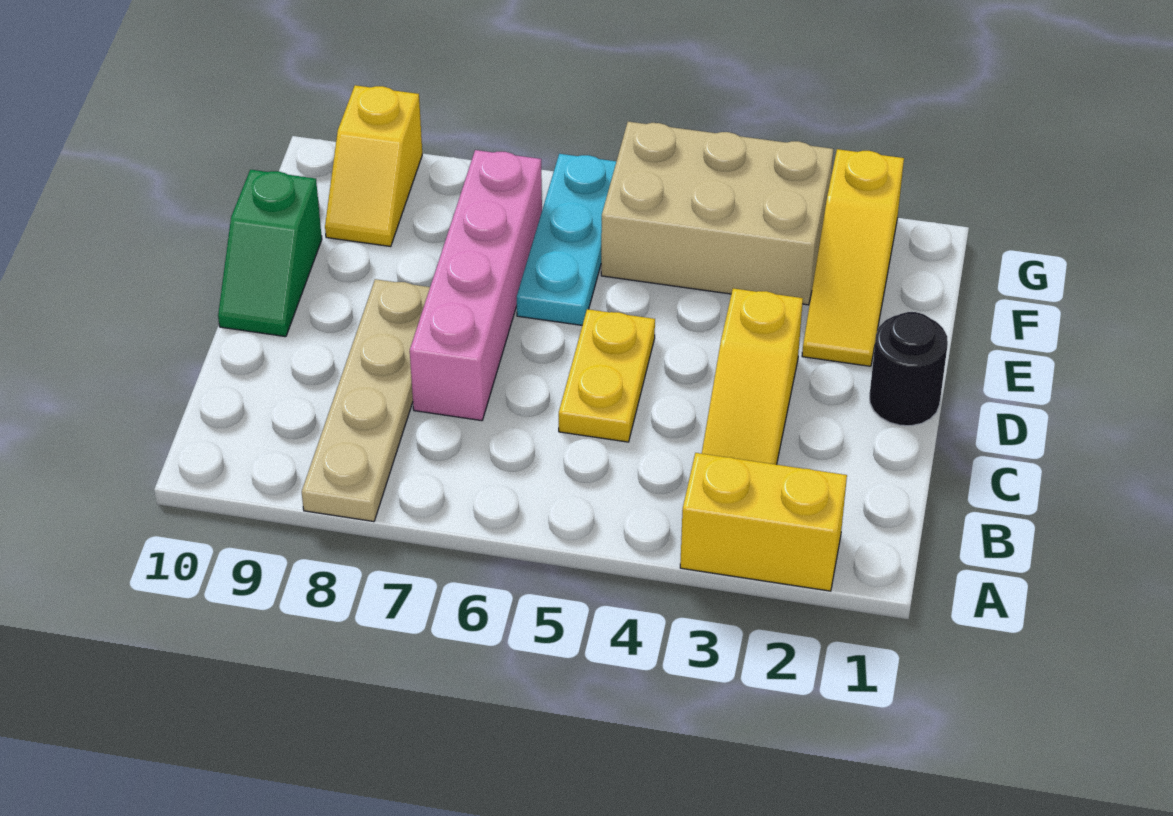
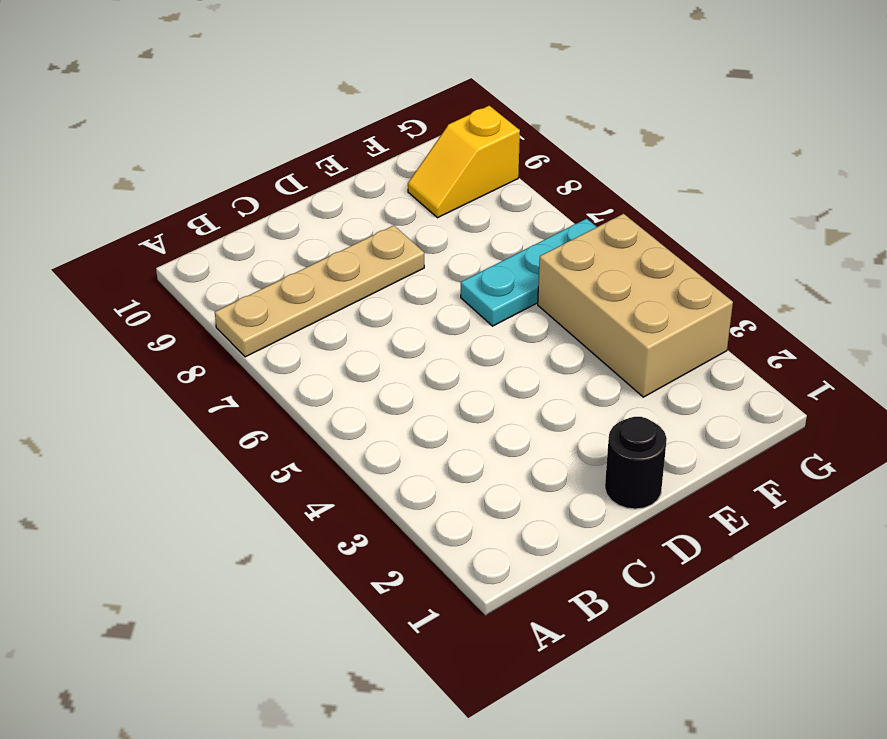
none -> yellow brick A2:A3 level 1
none -> yellow slope B3:D3 level 1 top D

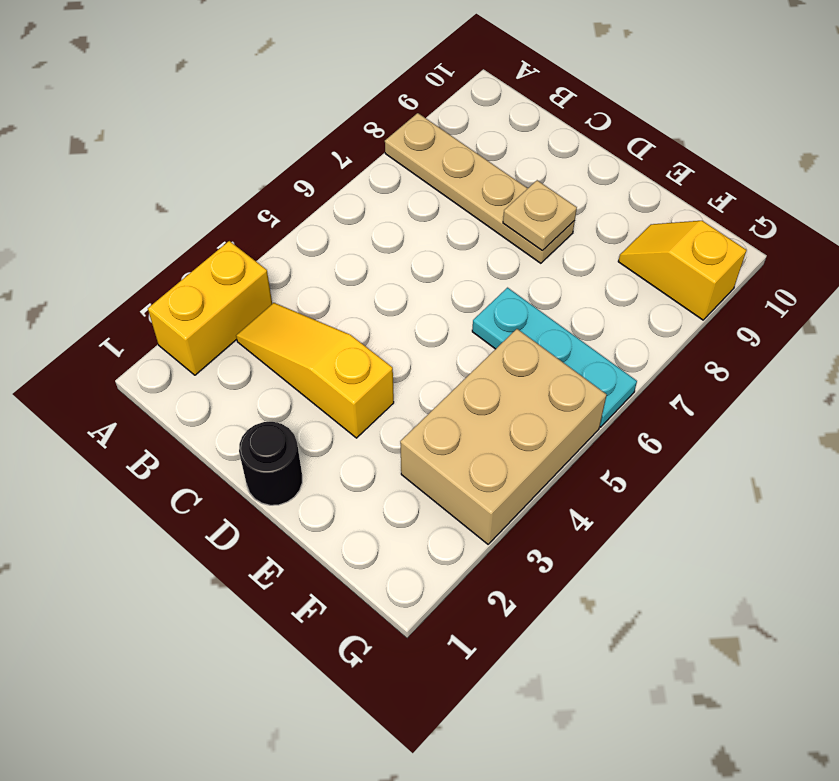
tan plate D8 level 2 -> none
none -> yellow plate C5:D5 level 1
none -> pink brick C7:F7 level 1

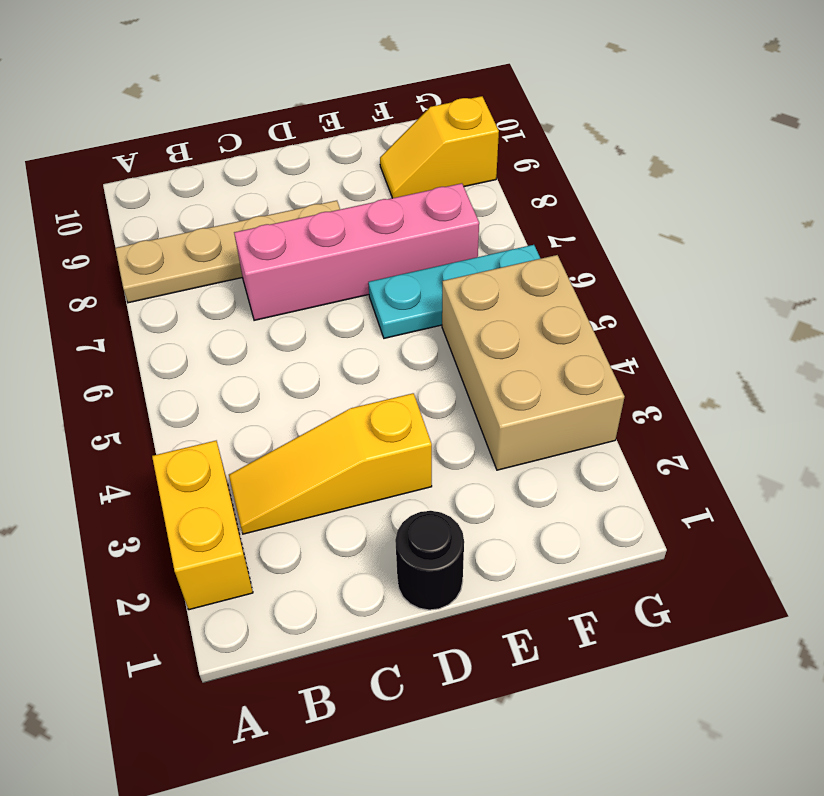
none -> yellow plate C5:D5 level 1
none -> green slope D10:E10 level 1 top E

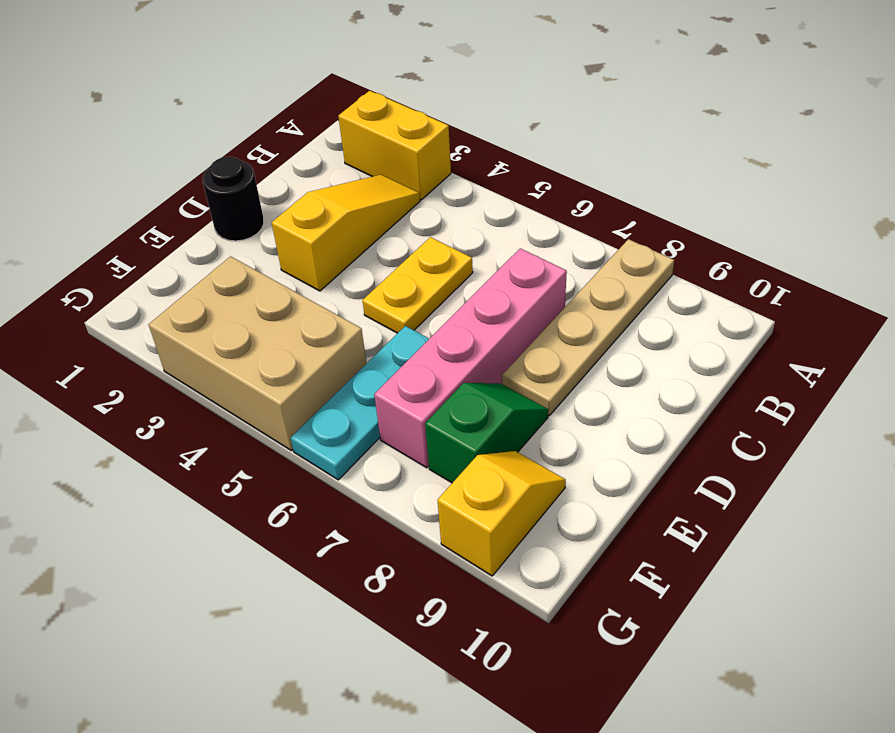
green slope E8:F8 level 1 top F -> green slope D10:E10 level 1 top E
none -> yellow slope E2:G2 level 1 top G

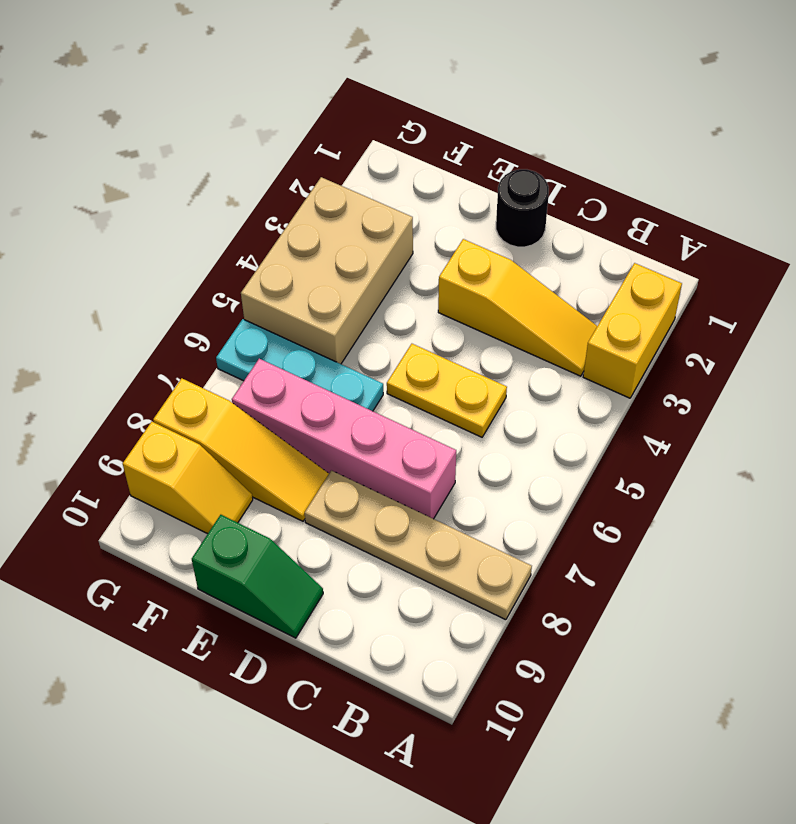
yellow slope E8:G8 level 1 top G -> yellow slope E2:G2 level 1 top G

